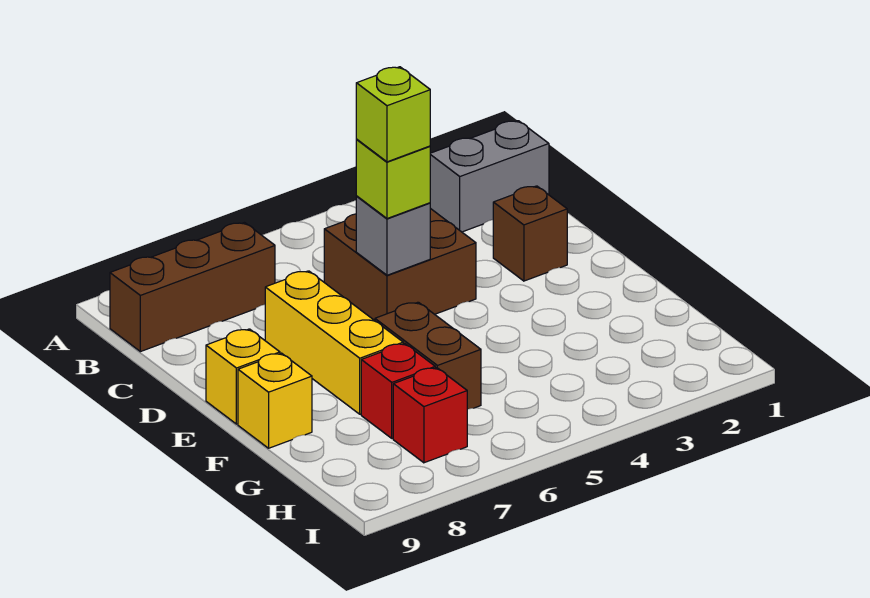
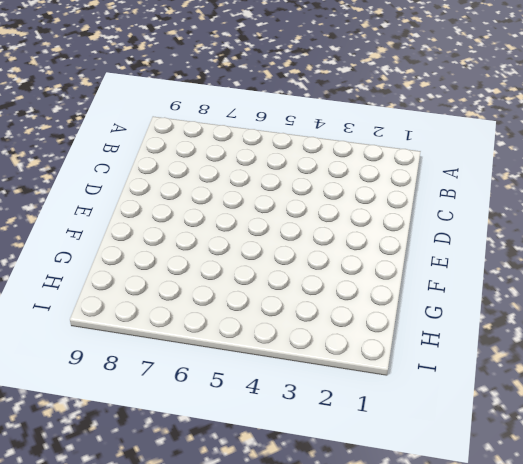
none -> grey brick B1:B2 level 1
none -> brown brick B7:B9 level 1
none -> brown brick C4:D5 level 1

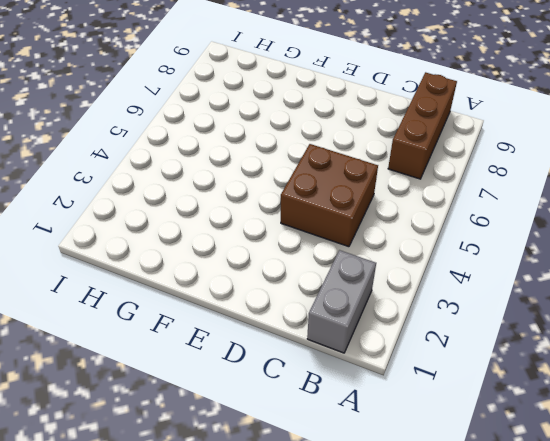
none -> brown brick D2 level 1
none -> yellow brick D7:F7 level 1
none -> yellow brick E9 level 1

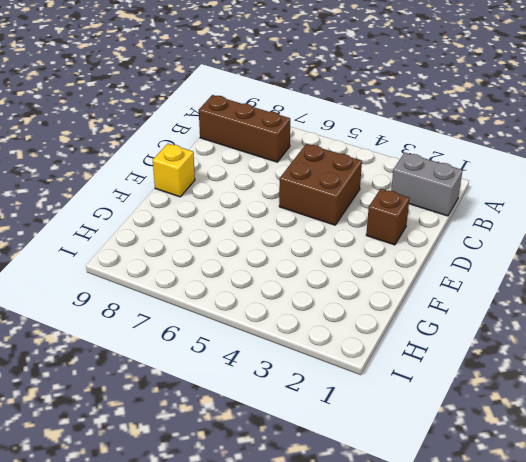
none -> yellow brick D7:F7 level 1
none -> brown brick F6:G6 level 1
none -> yellow brick F9 level 1

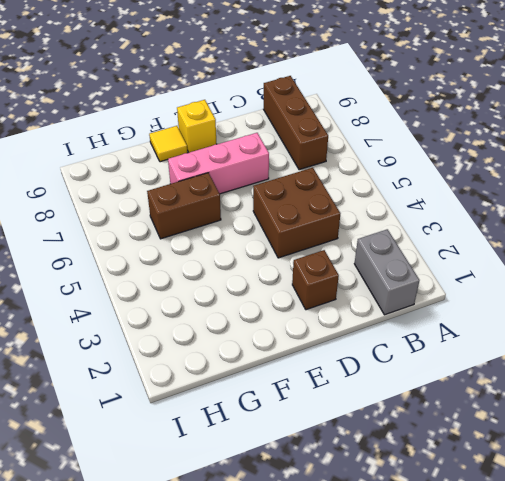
pink brick D7:F7 level 1 -> yellow brick D7:F7 level 1
yellow tile F9 level 1 -> yellow brick F9 level 1
none -> red brick G7 level 1
none -> red brick H7 level 1
none -> grey brick D5 level 2

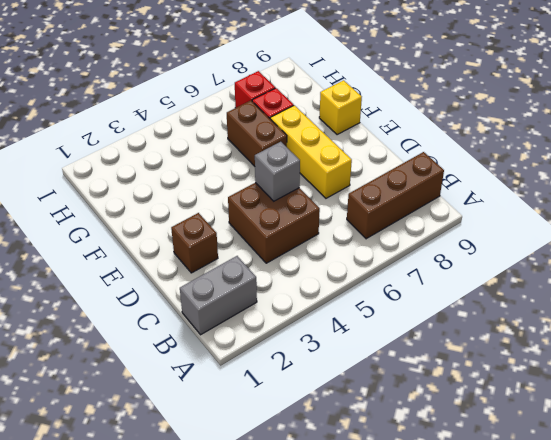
none -> yellow brick E9 level 1
none -> lime brick D5 level 3
none -> lime brick D5 level 4

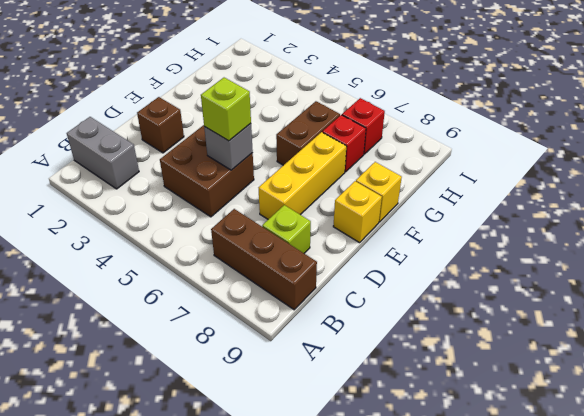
lime brick C8 level 1 -> lime brick D5 level 4

